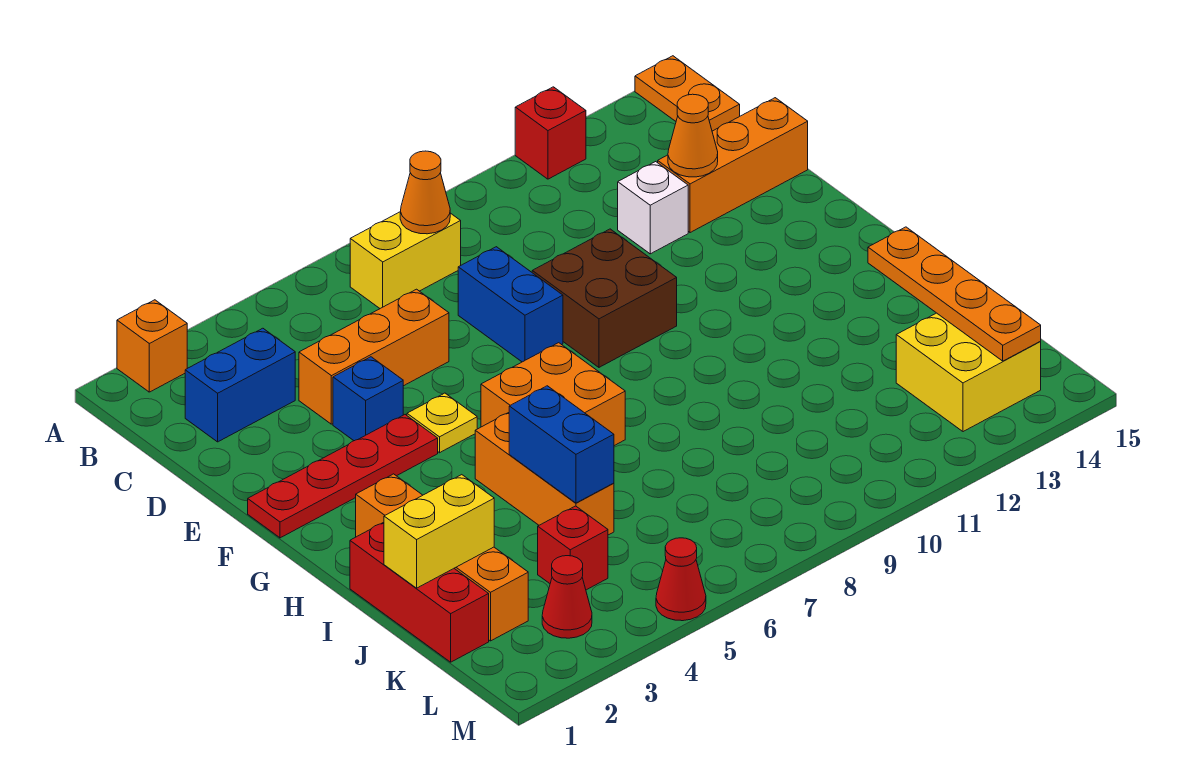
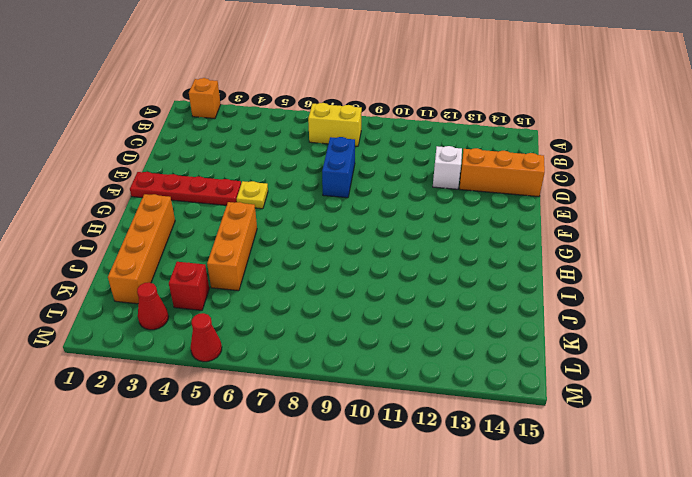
none -> red brick A12 level 1
none -> orange plate A15:B15 level 1
none -> blue brick C2:C3 level 1

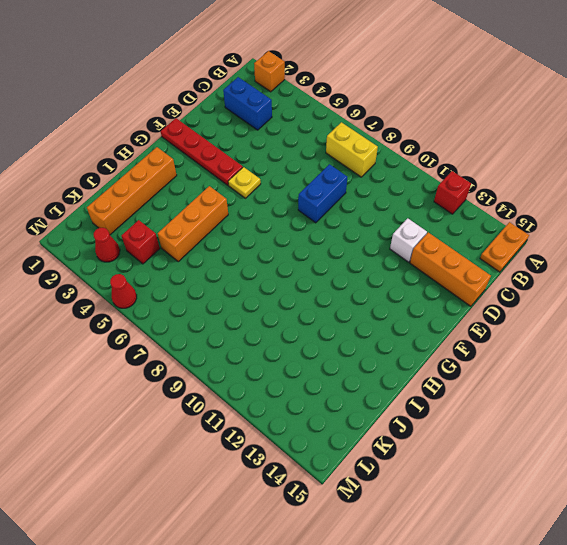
none -> orange brick D4:D6 level 1
none -> blue brick E4 level 1
none -> brown brick E9:F10 level 1

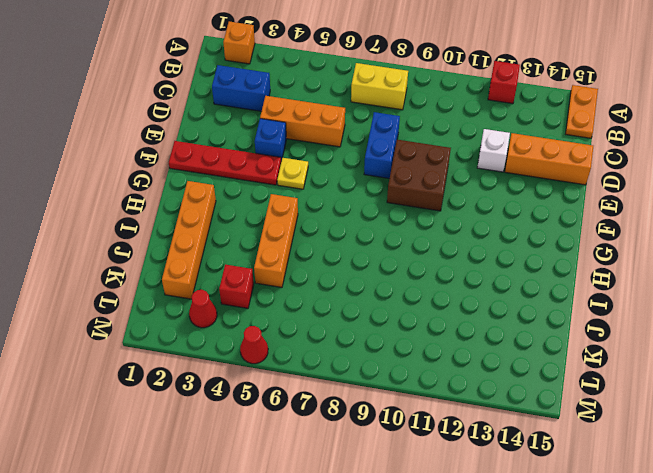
none -> orange brick G6:H7 level 1
none -> red brick I1:K1 level 1
none -> yellow brick K13:L14 level 1

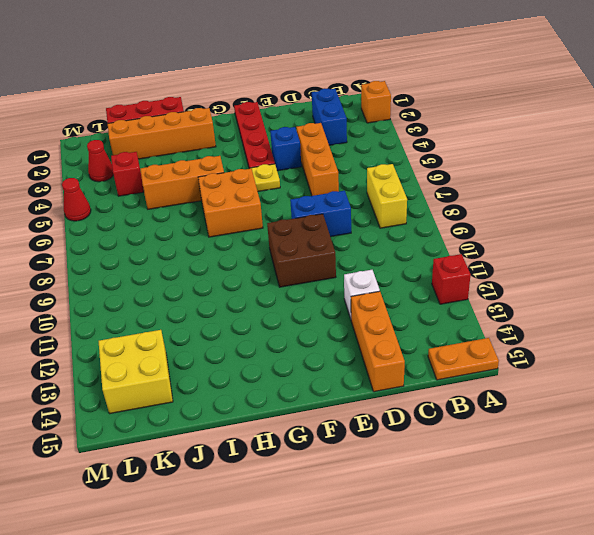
none -> orange cone B8 level 2
none -> orange cone D13 level 2
none -> blue brick I5:J5 level 2

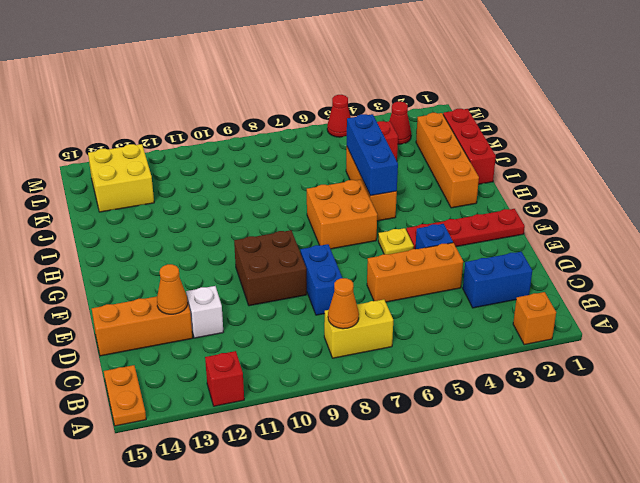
blue brick H5:J5 level 2 -> blue brick I5:J5 level 2
none -> orange plate I14:L14 level 2
none -> yellow brick J1:J2 level 2

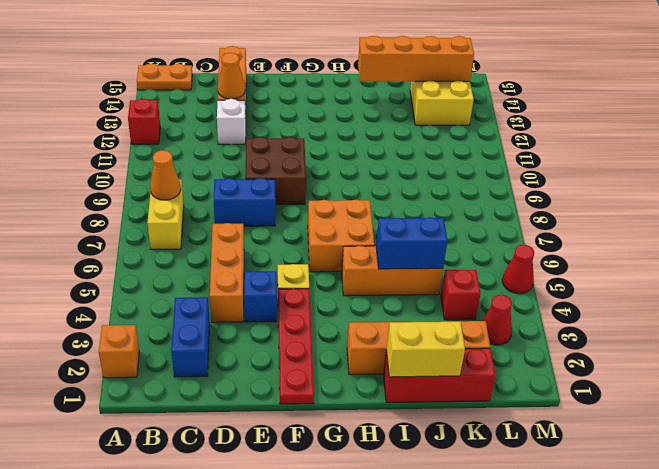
yellow brick I1:J1 level 2 -> yellow brick J1:J2 level 2
orange brick I14:L14 level 2 -> orange plate I14:L14 level 2

